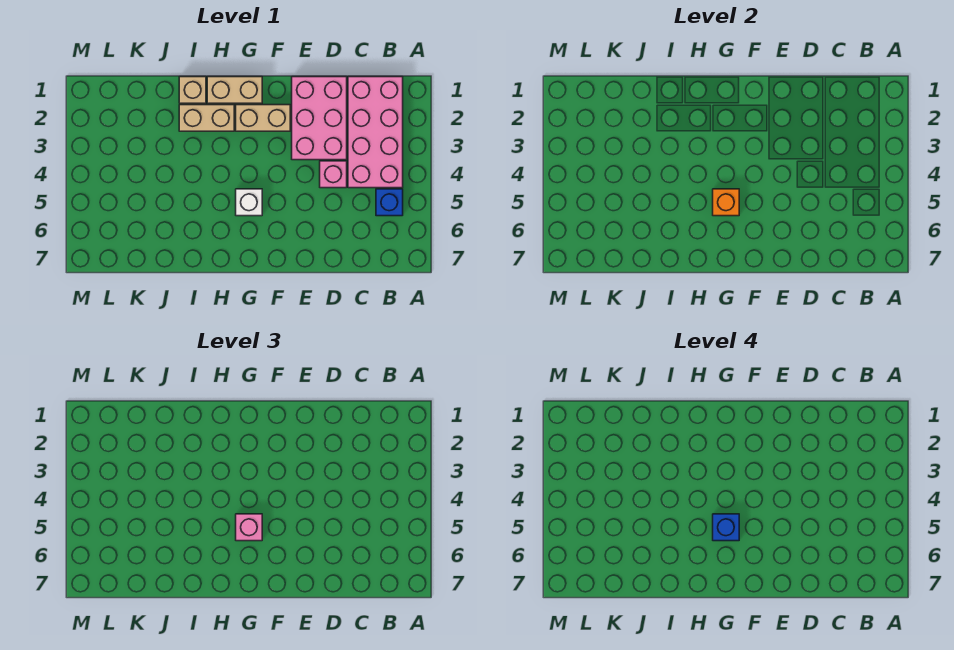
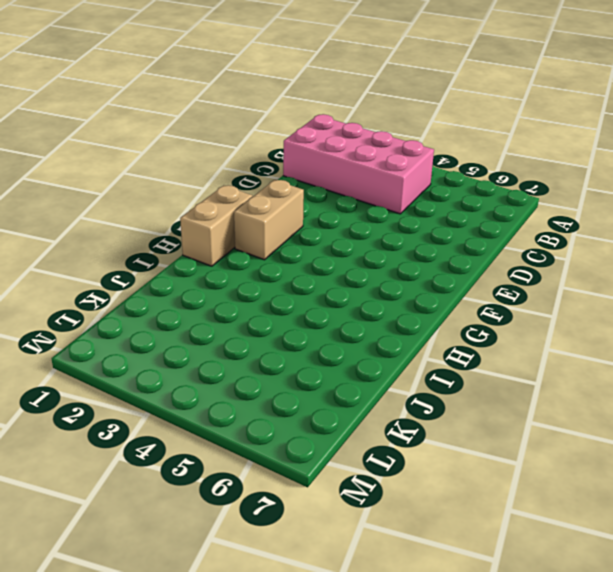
none -> blue brick B5 level 1
none -> pink brick D1:E3 level 1
none -> pink brick D4 level 1

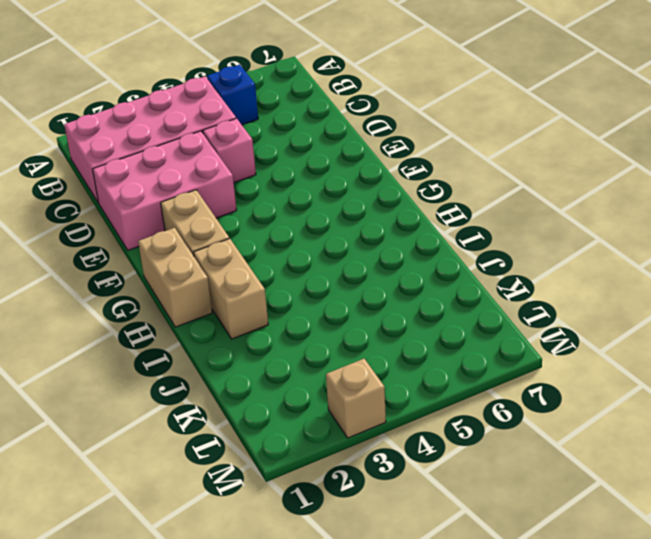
tan brick M3 level 1 -> tan brick I1 level 1
none -> white brick G5 level 1
none -> orange brick G5 level 2
none -> pink brick G5 level 3

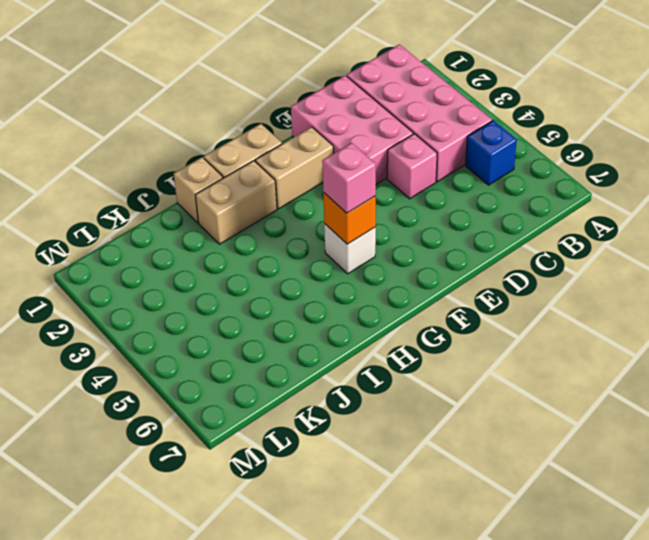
none -> blue brick G5 level 4

